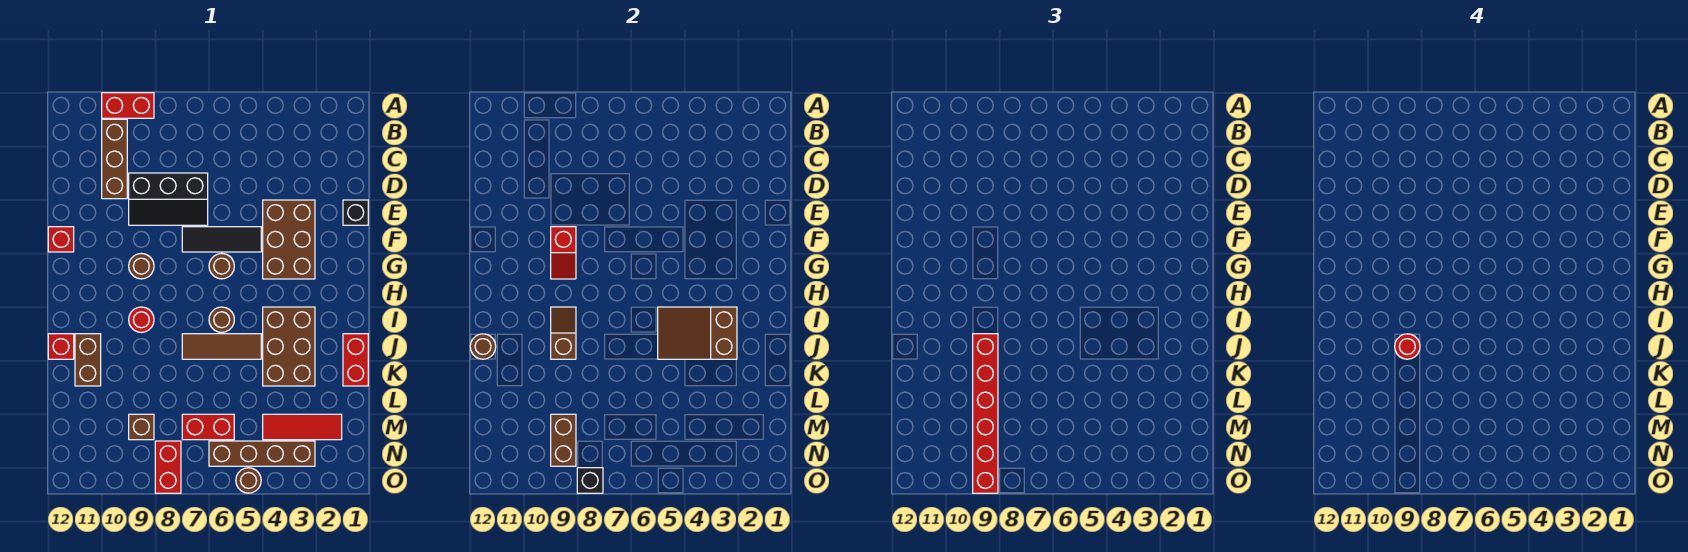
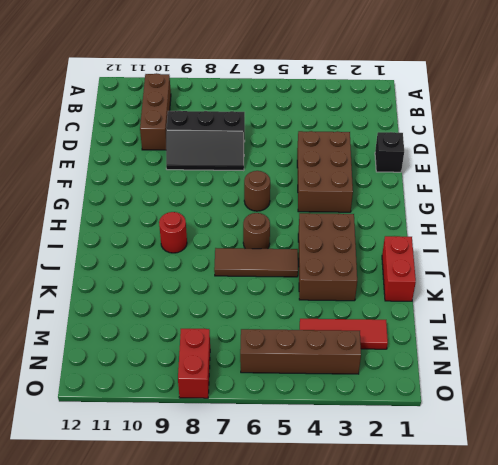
none -> red brick A9:A10 level 1
none -> black tile F5:F7 level 1
none -> red brick F12 level 1
none -> brown round brick G9 level 1

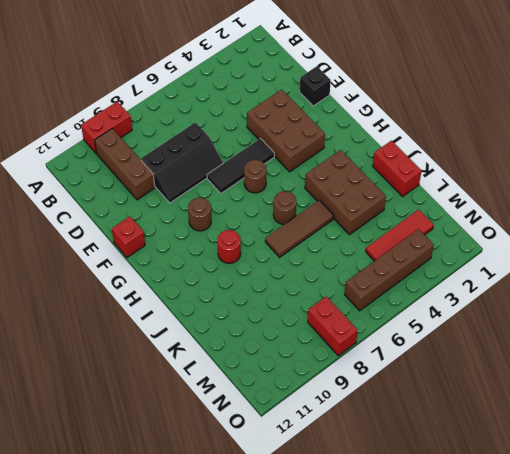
none -> brown brick J11:K11 level 1
none -> red brick J12 level 1
none -> red brick M6:M7 level 1
none -> brown brick M9 level 1

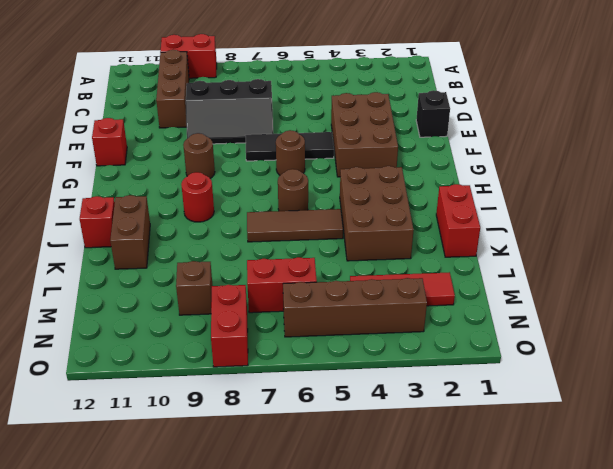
none -> brown round brick O5 level 1
none -> red slope F9:G9 level 2 top F
none -> brown slope I3:J5 level 2 top 3
none -> brown slope I9:J9 level 2 top J

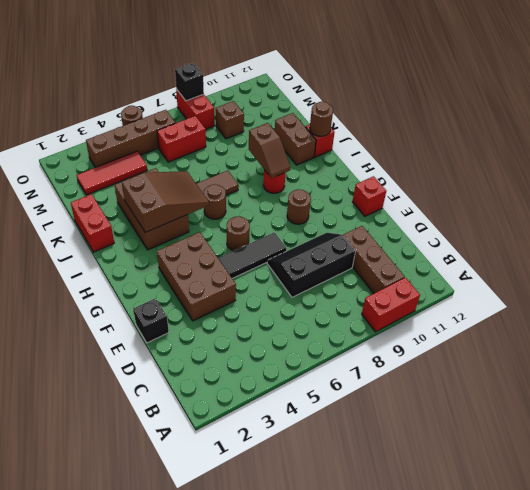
none -> red slope F9:G9 level 2 top F
none -> brown brick M9:N9 level 2
none -> red brick J9:O9 level 3
none -> red round brick J9 level 4

